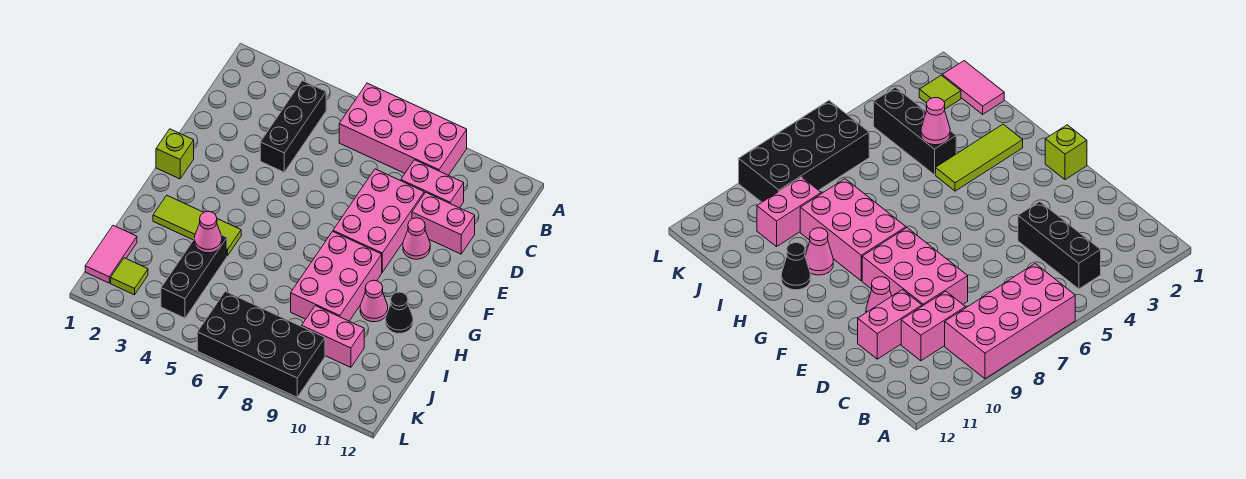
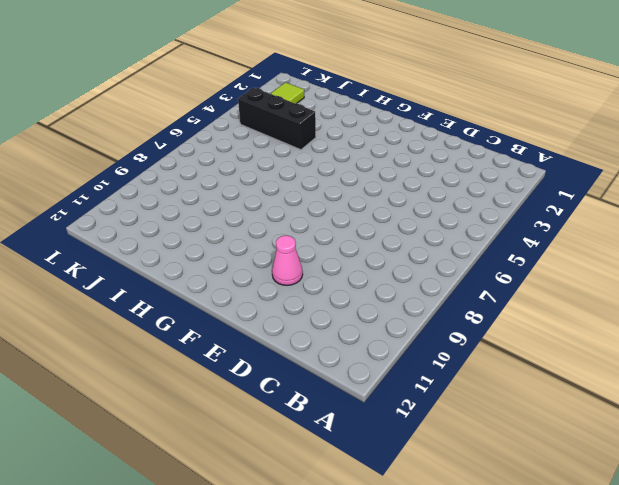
none -> pink brick A6:B9 level 1
none -> black brick B4:D4 level 1
none -> pink brick C9:C10 level 1

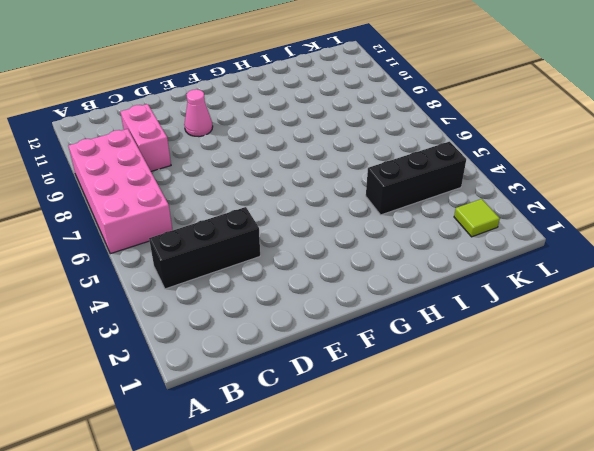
none -> pink brick D8:F9 level 1
none -> pink brick D10:D11 level 1
none -> lime brick F1 level 1

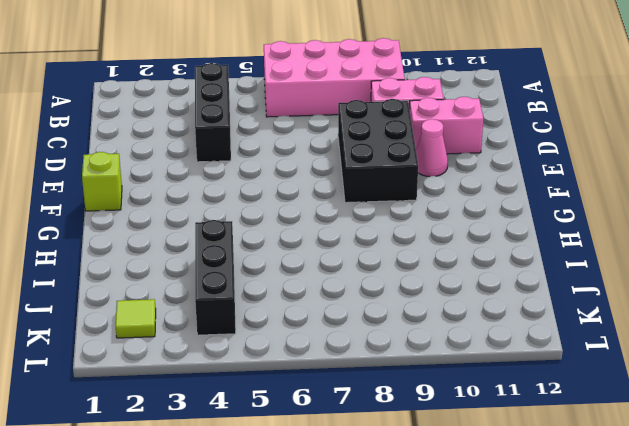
black brick D8:F9 level 1 -> pink brick D8:F9 level 1
none -> pink brick G8:I9 level 1
none -> lime tile H2:H4 level 1
none -> pink cone H10 level 1

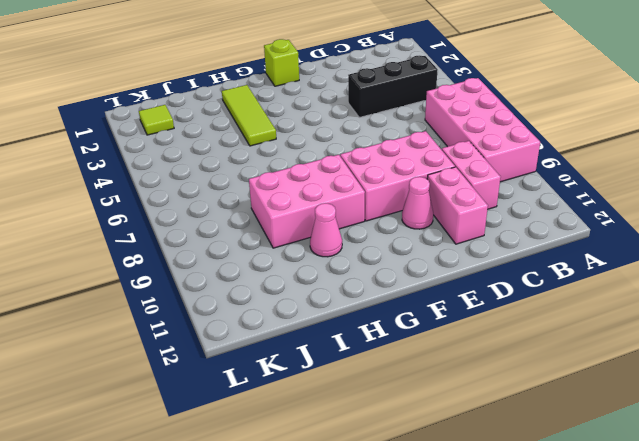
none -> black cone H11 level 1
none -> black brick I4:K4 level 1
none -> pink tile J1:K1 level 1

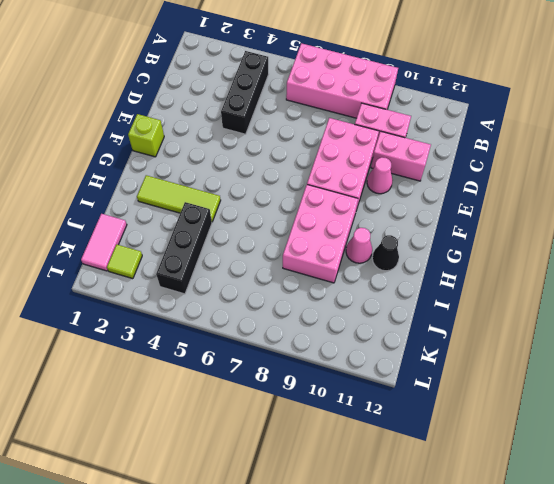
none -> pink brick J9:J10 level 1
none -> black brick K6:L9 level 1
none -> pink cone I4 level 2

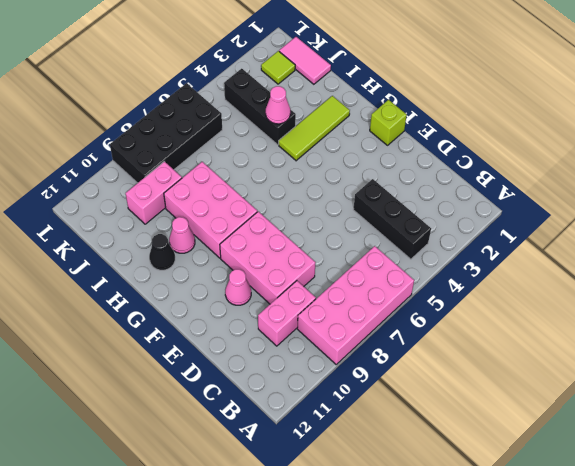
none -> pink brick D10:D11 level 1

